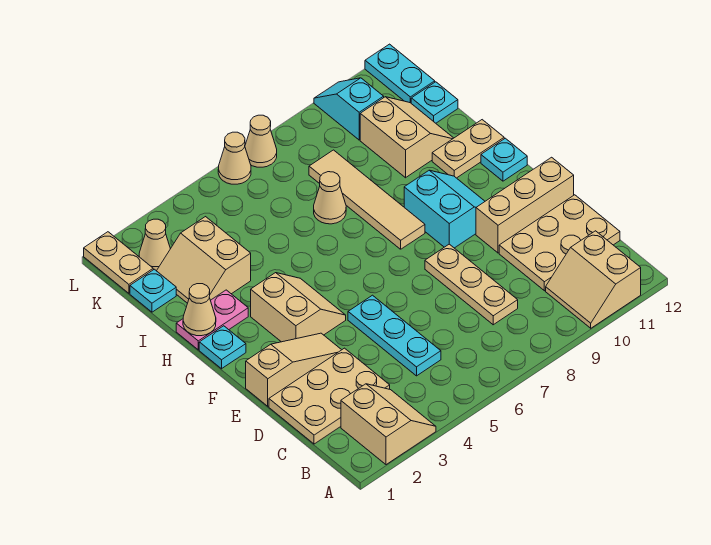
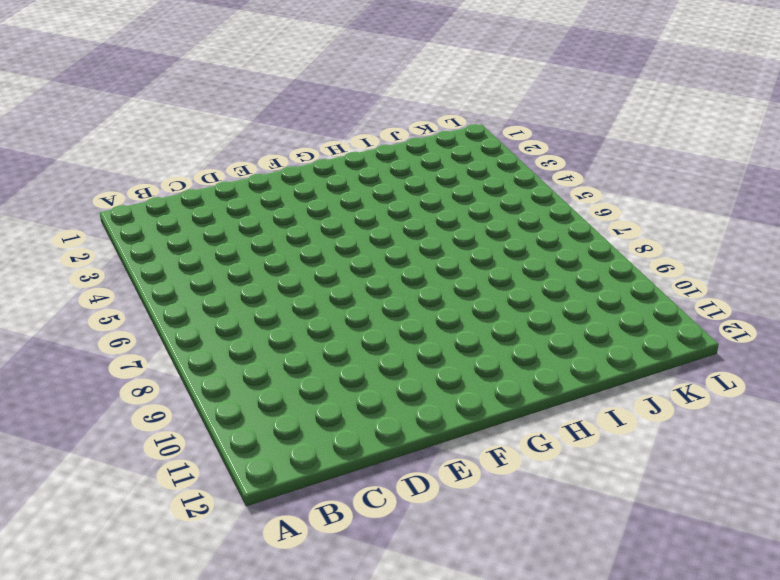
none -> tan slope A2:B3 level 1 top 2
none -> tan slope A10:B11 level 1 top 11
none -> tan plate C1:D3 level 1

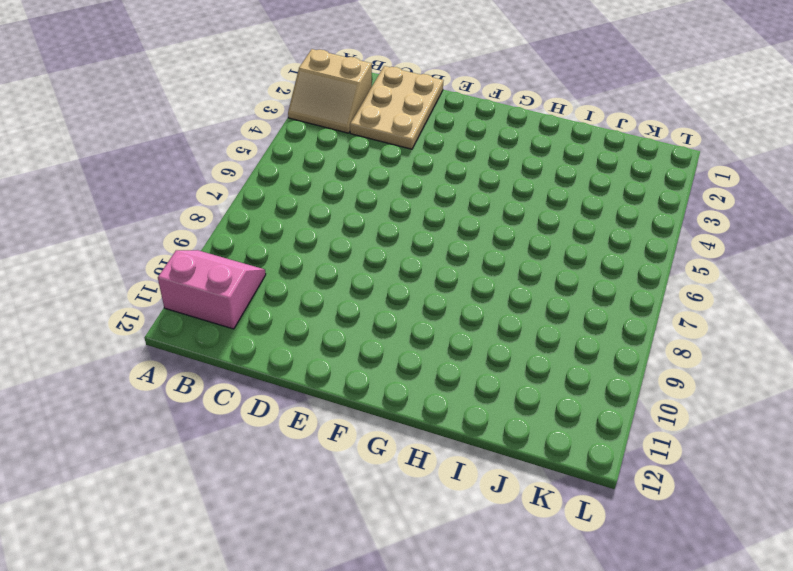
pink slope A10:B11 level 1 top 11 -> tan slope A10:B11 level 1 top 11
none -> cyan plate C5:E5 level 1
none -> tan plate C8:E8 level 1
none -> tan plate C10:D12 level 1

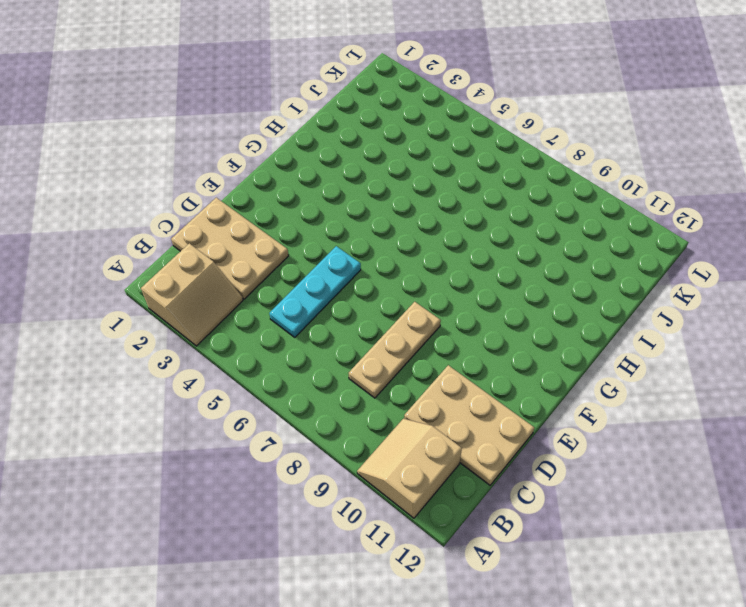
none -> tan slope E1:E3 level 1 top 1
none -> tan brick E10:E12 level 1
none -> tan slope F3:G4 level 1 top 3

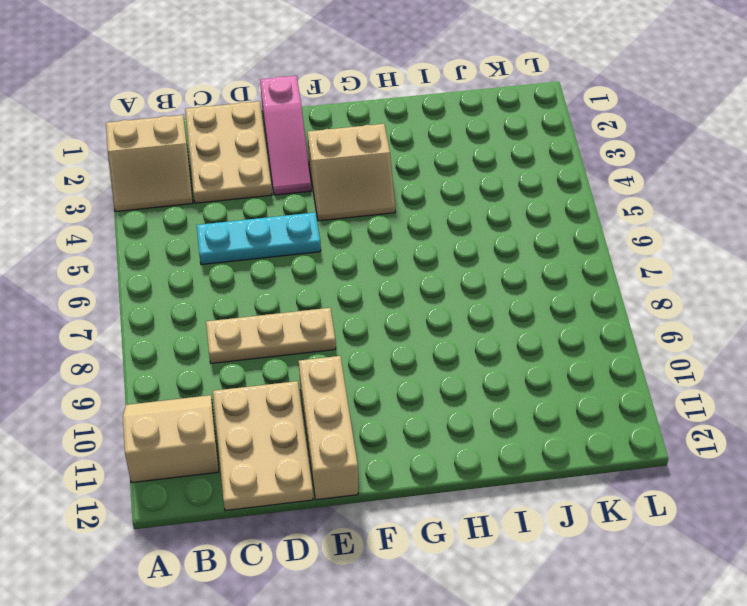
pink slope E1:E3 level 1 top 1 -> tan slope E1:E3 level 1 top 1
none -> cyan slope F9:G10 level 1 top 9
none -> cyan plate G1 level 1
none -> tan tile G8:J8 level 1

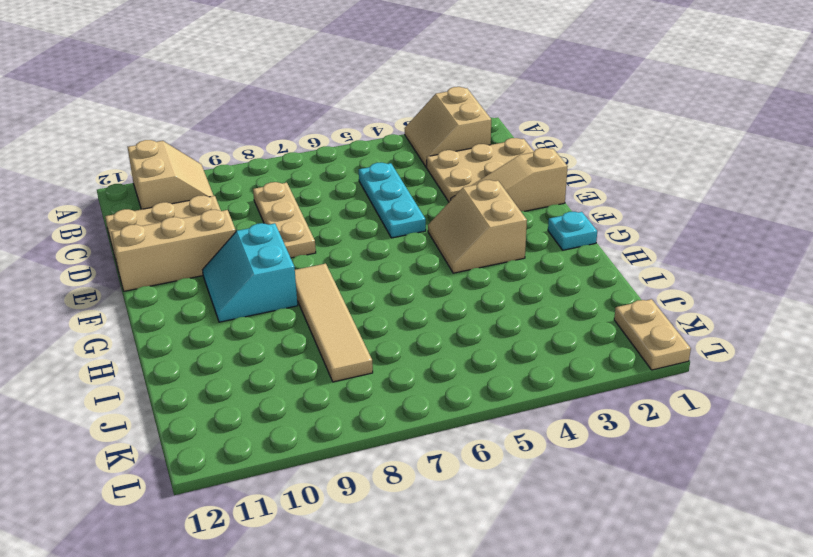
none -> cyan plate G12 level 1
none -> pink plate H1:H2 level 1
none -> tan plate H11:H12 level 1

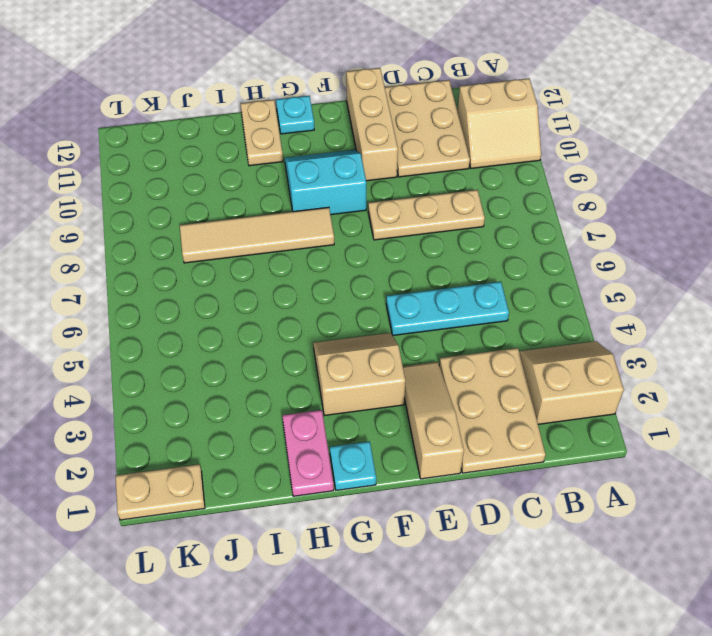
none -> tan slope I2:J3 level 1 top 3
none -> tan cone I7 level 1
none -> tan slope I10:J11 level 1 top 10

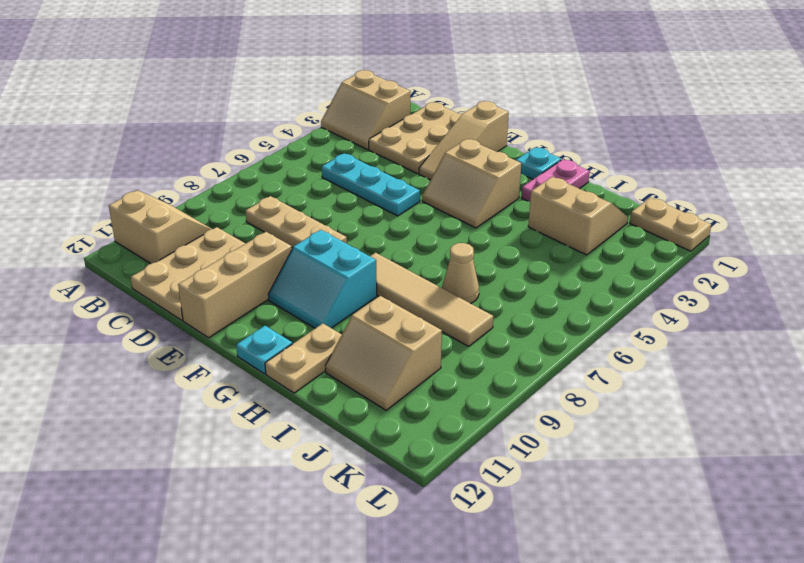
none -> cyan plate J1 level 1
none -> cyan plate J12 level 1
none -> tan cone K2 level 1

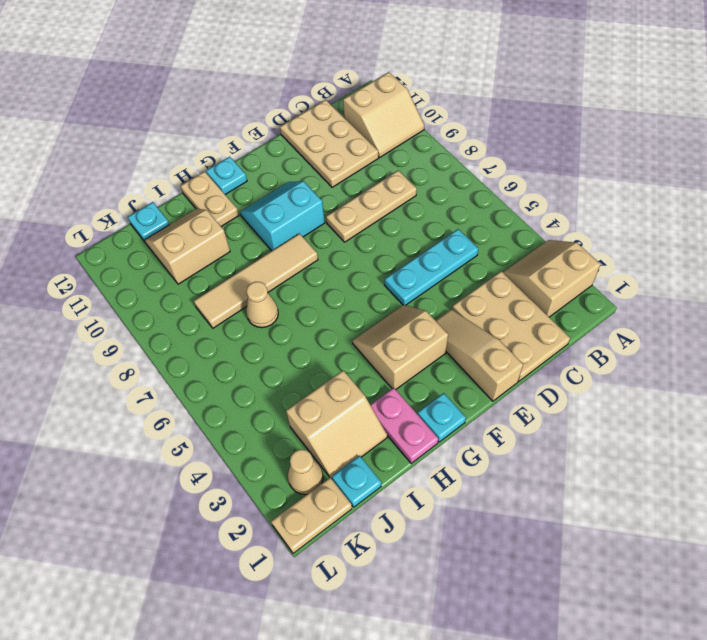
none -> tan brick E10:E12 level 1
none -> cyan slope K10:L10 level 1 top K
none -> cyan plate K12:L12 level 1

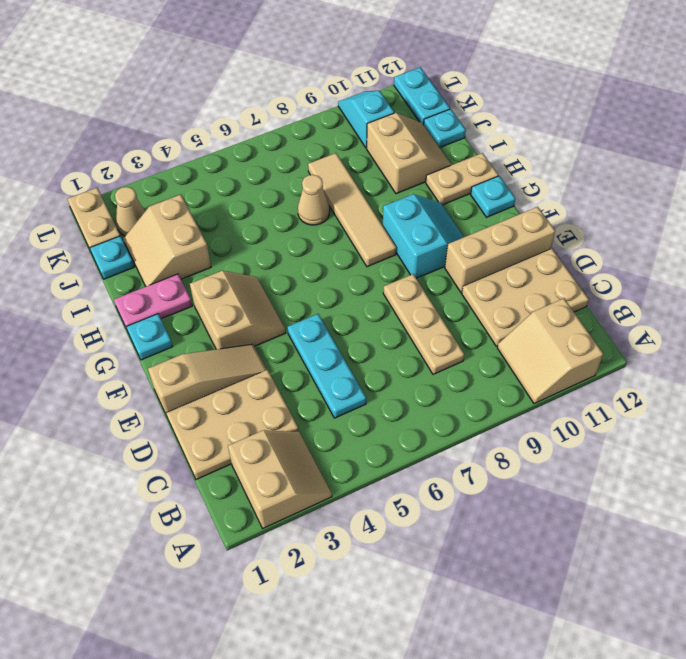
none -> tan cone L6 level 1
none -> tan cone L7 level 1
none -> tan cone H1 level 2

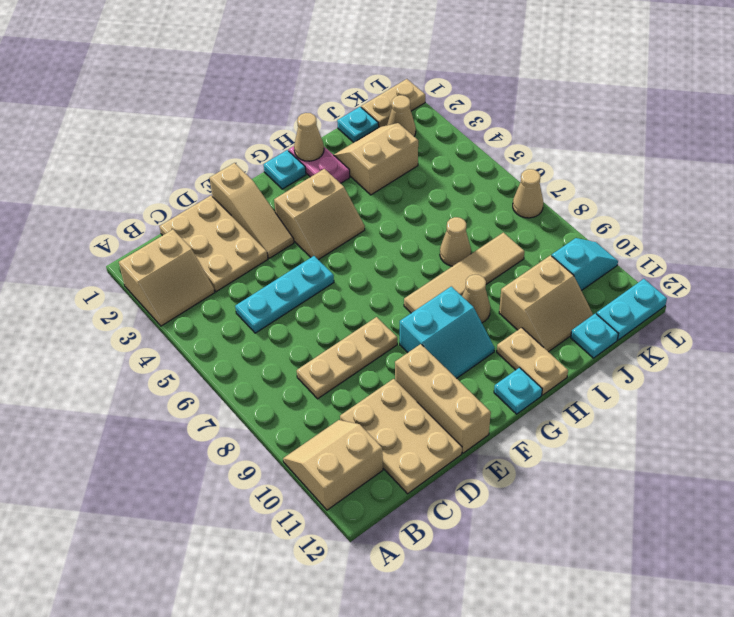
tan cone H9 level 1 -> tan cone L6 level 1

